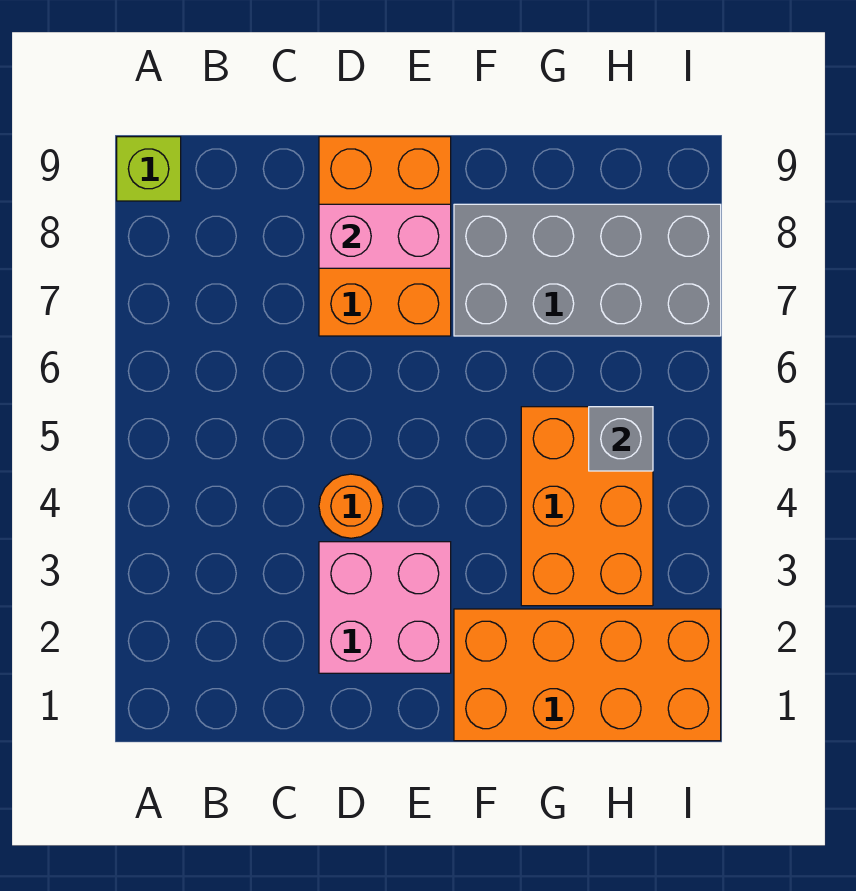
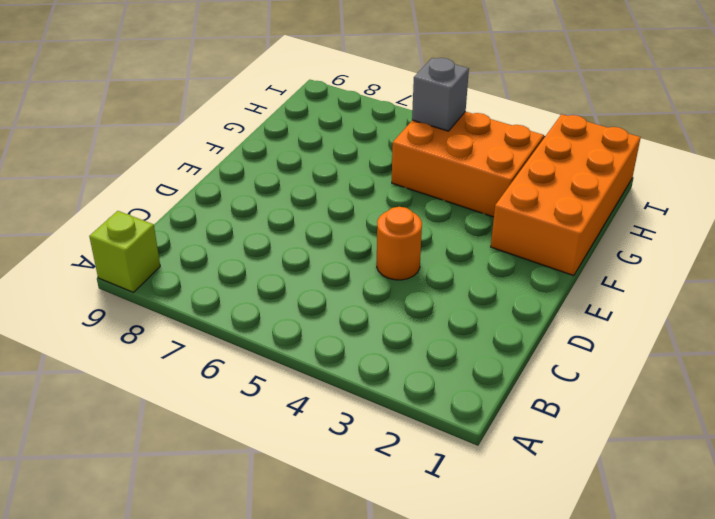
none -> pink brick D2:E3 level 1
none -> orange brick D7:E9 level 1

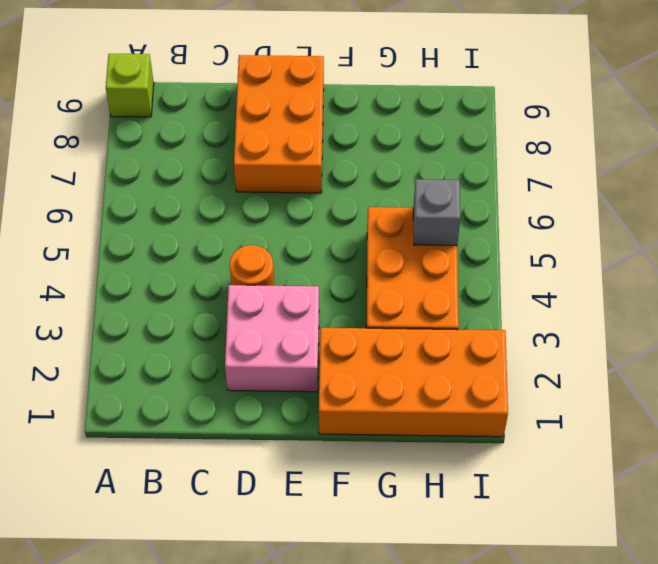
none -> grey brick F7:I8 level 1
none -> pink brick D8:E8 level 2

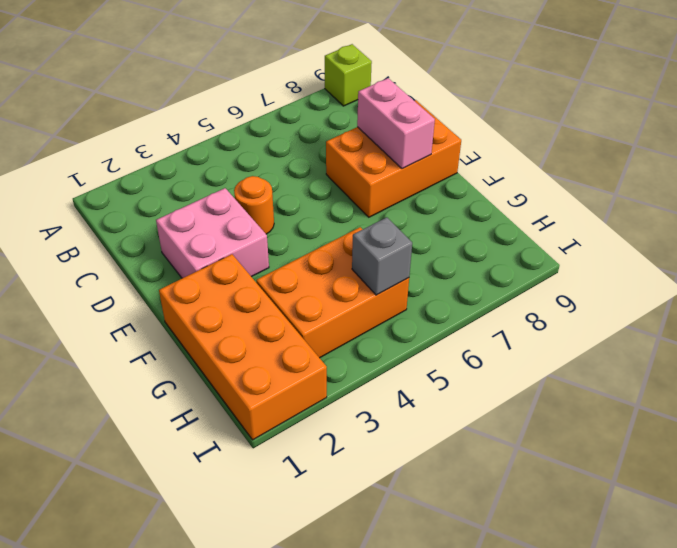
none -> grey brick F7:I8 level 1

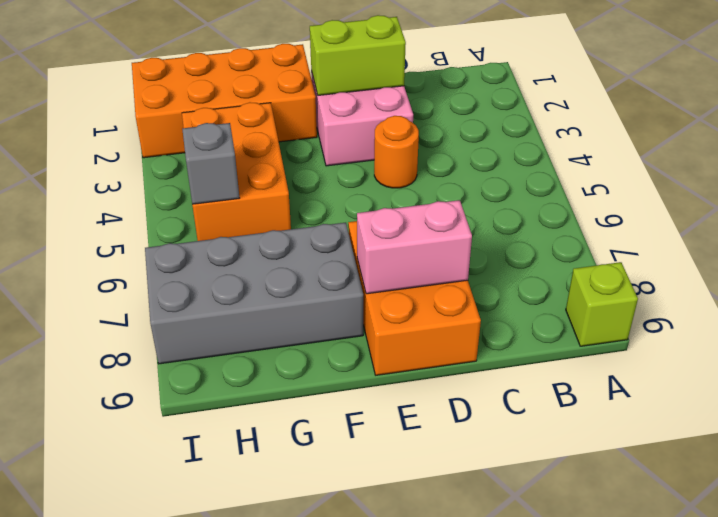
lime brick D2:E2 level 2 -> none

